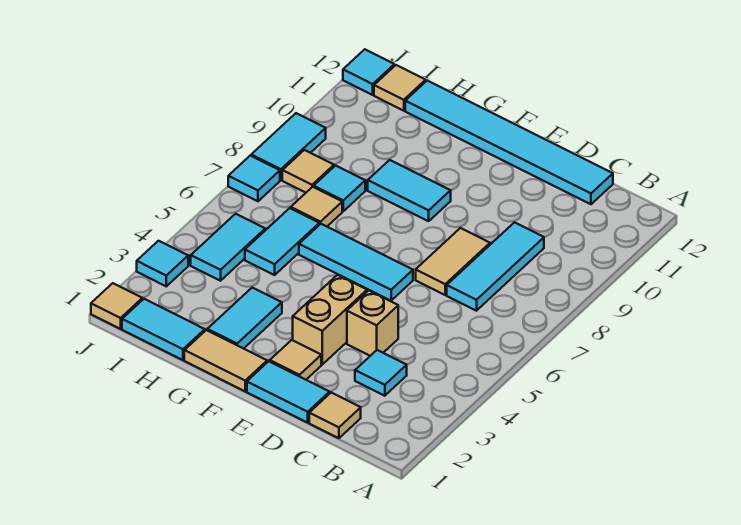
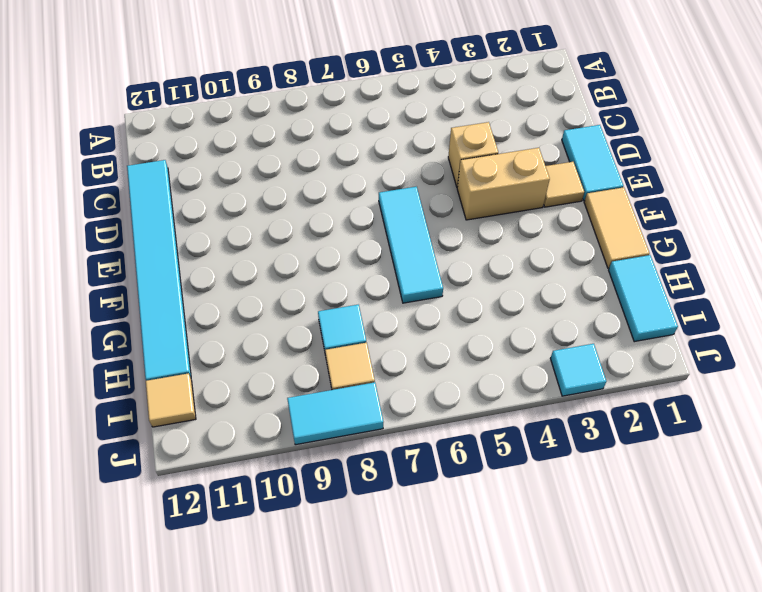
none -> tan tile C1 level 1
none -> cyan tile C3 level 1
none -> cyan tile C7:C9 level 1

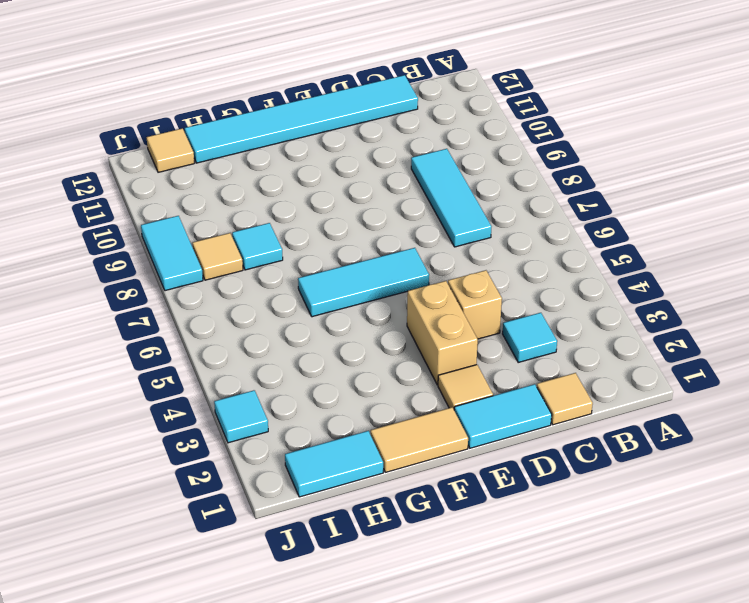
none -> tan tile D7:D8 level 1
none -> cyan tile F9:G9 level 1
none -> cyan tile G2:G3 level 1

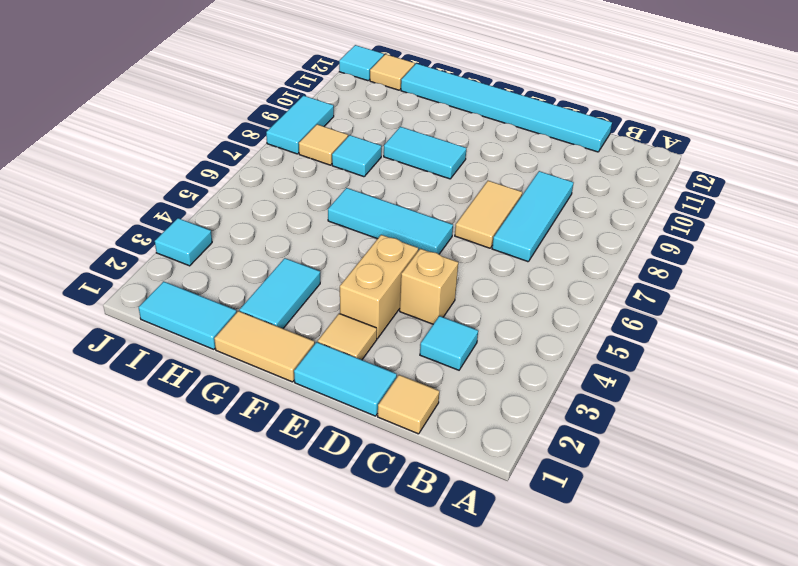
none -> cyan tile H5:H6 level 1
none -> tan tile H7 level 1
none -> cyan tile I4:I5 level 1

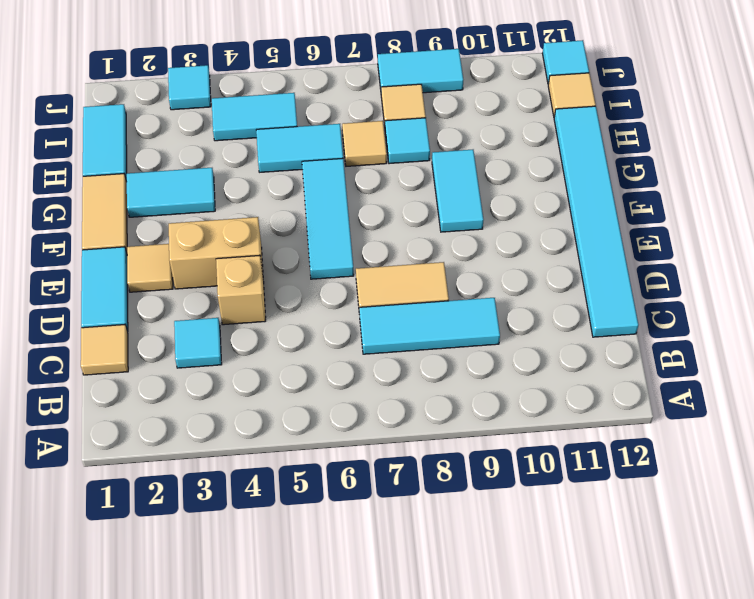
none -> tan tile J1 level 1
none -> cyan tile J7 level 1

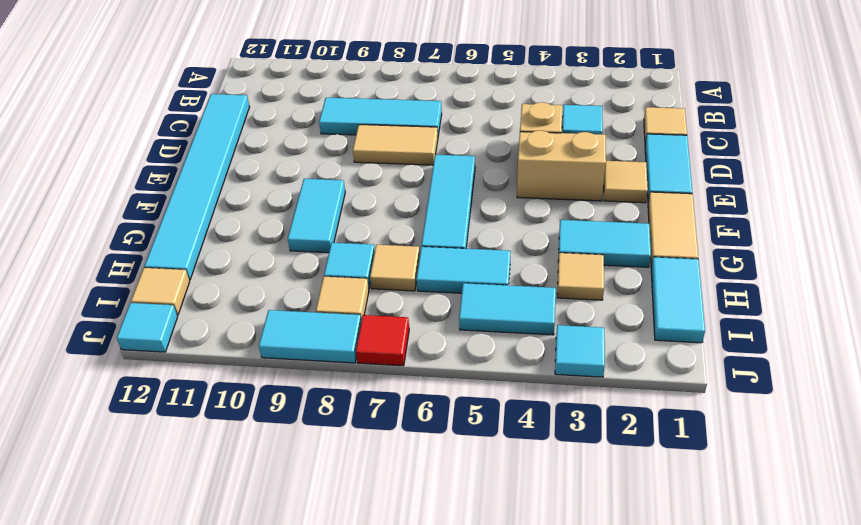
tan tile H3 level 1 -> tan tile J1 level 1
red tile J7 level 1 -> cyan tile J7 level 1

